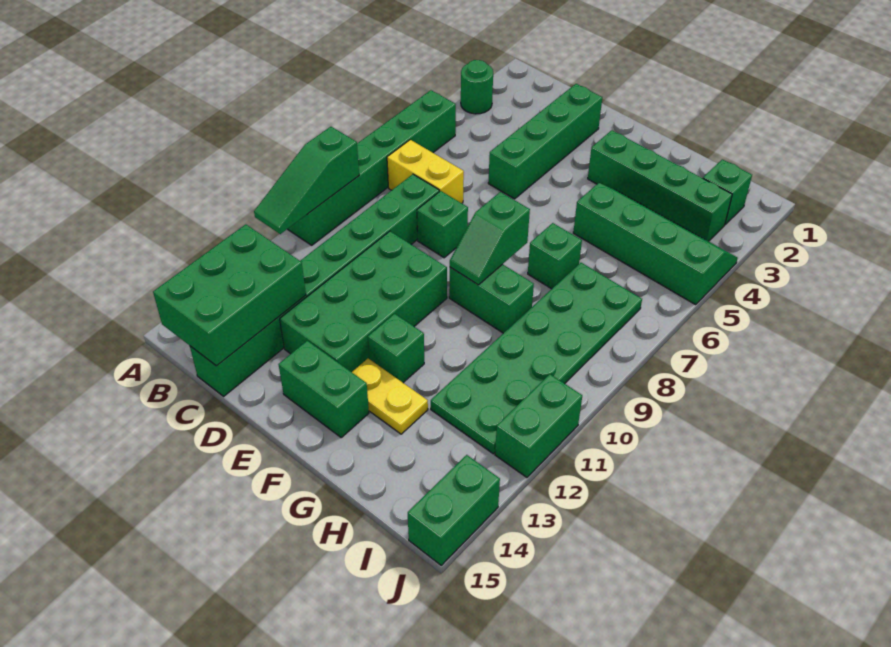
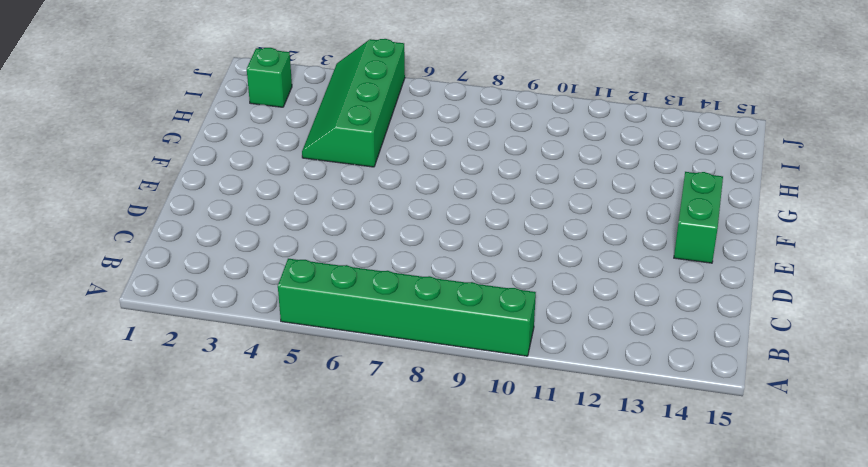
none -> green round brick A3 level 1
none -> yellow brick B7:C7 level 1
none -> green brick C8:C15 level 1

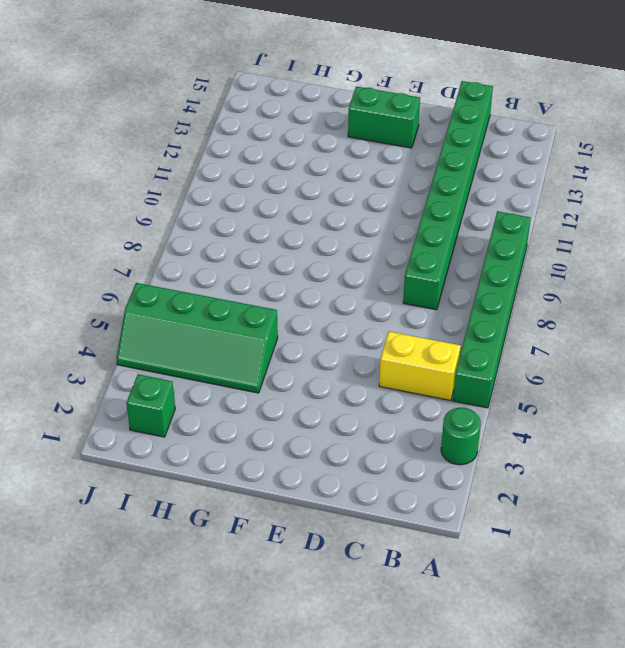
yellow brick B5:C5 level 1 -> yellow brick B7:C7 level 1
none -> green brick D2:D5 level 1
none -> green brick D8 level 1
none -> green brick D10:E13 level 1

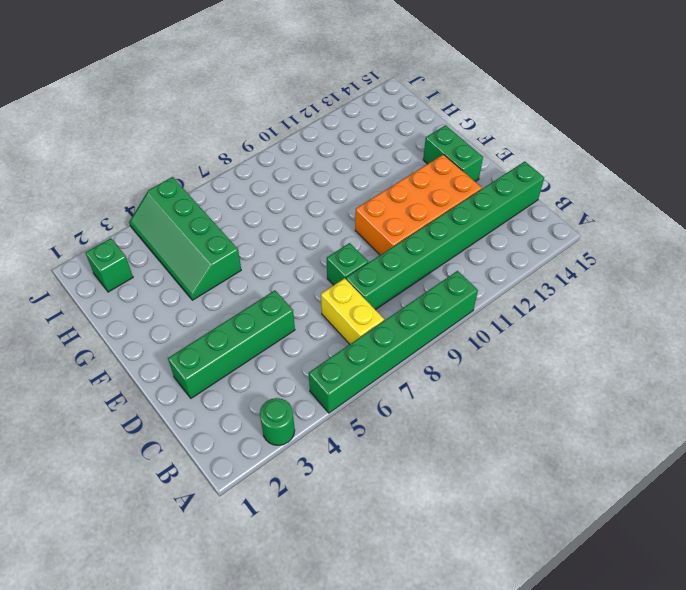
orange brick D10:E13 level 1 -> green brick D10:E13 level 1
none -> green brick F3:I3 level 1
none -> green brick F9:G9 level 1
none -> green brick F12 level 1

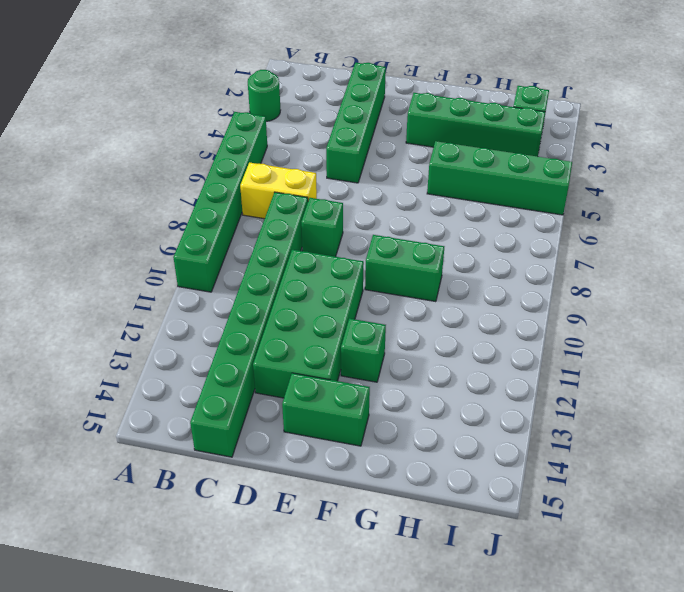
none -> yellow plate F13:G13 level 1
none -> green brick G7 level 1
none -> green plate H7:I12 level 1

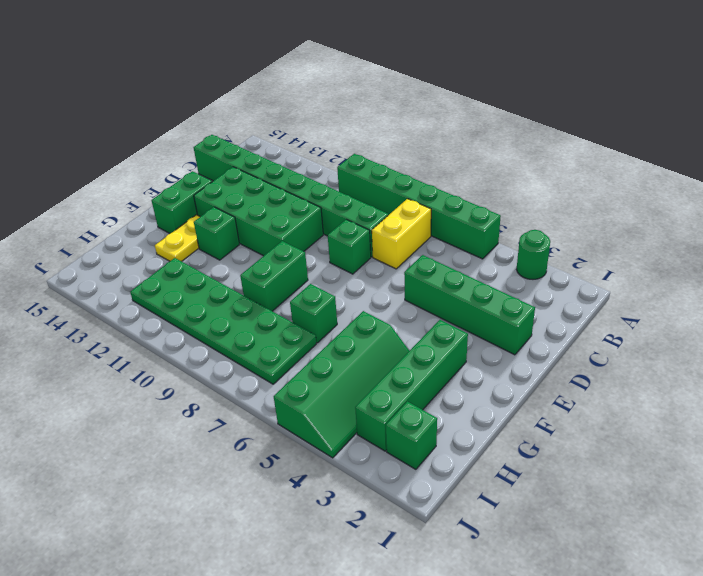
none -> green brick J11:J12 level 1
none -> green brick J14:J15 level 1
none -> green slope A9:A11 level 2 top 9

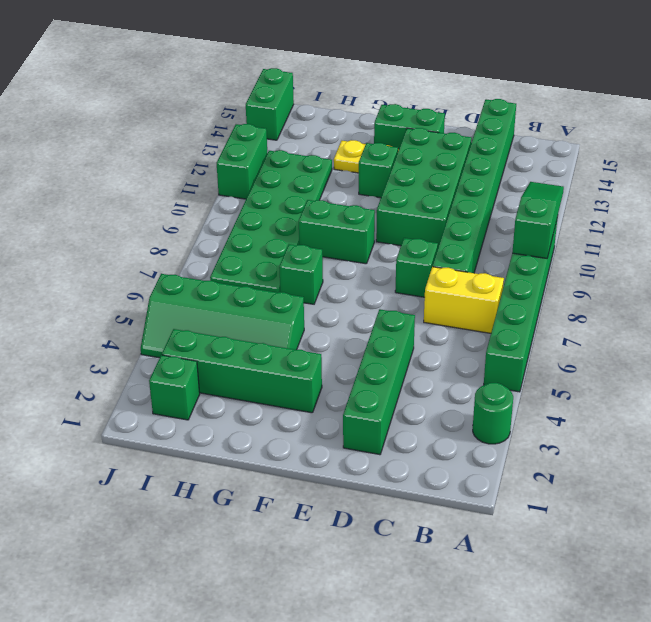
none -> green brick B13:C15 level 2
none -> green slope F8:F9 level 2 top 8

